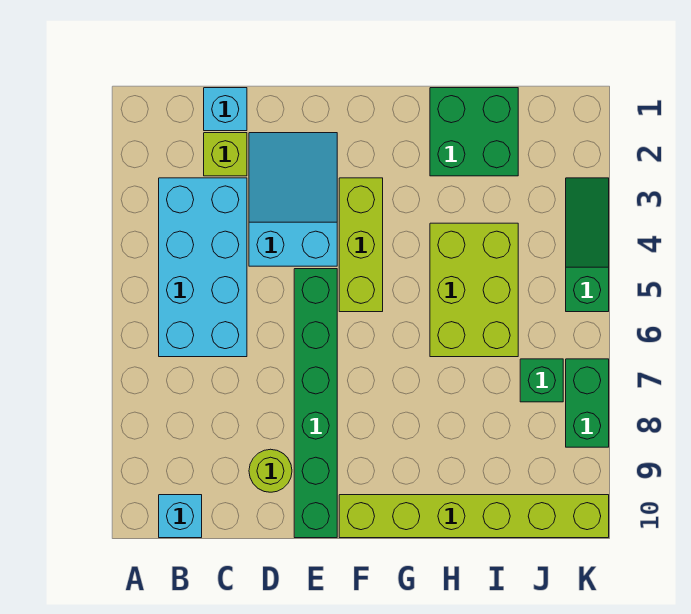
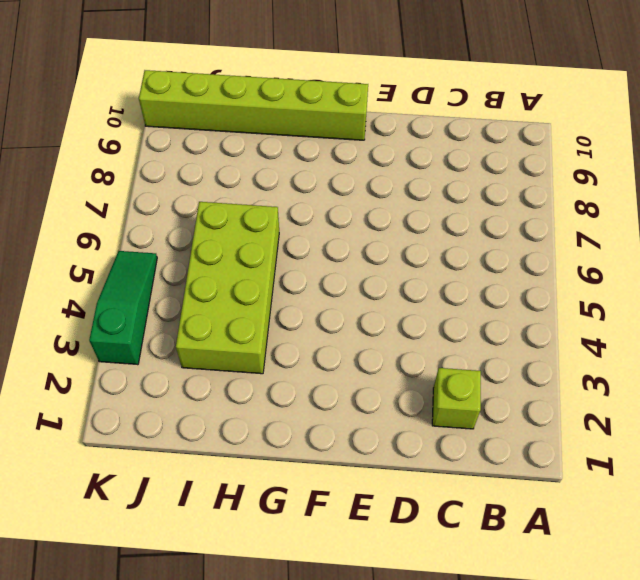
lime brick H3:I6 level 1 -> lime brick H4:I6 level 1
green slope K3:K5 level 1 top 3 -> green slope K3:K5 level 1 top 5
none -> cyan brick B3:C6 level 1
none -> cyan brick B10 level 1
none -> cyan brick C1 level 1

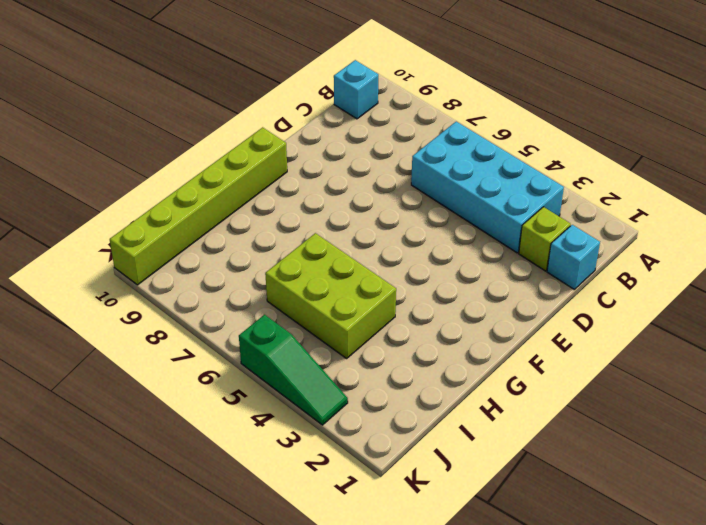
none -> cyan slope D2:E4 level 1 top 4
none -> lime round brick D9 level 1
none -> green brick E5:E10 level 1

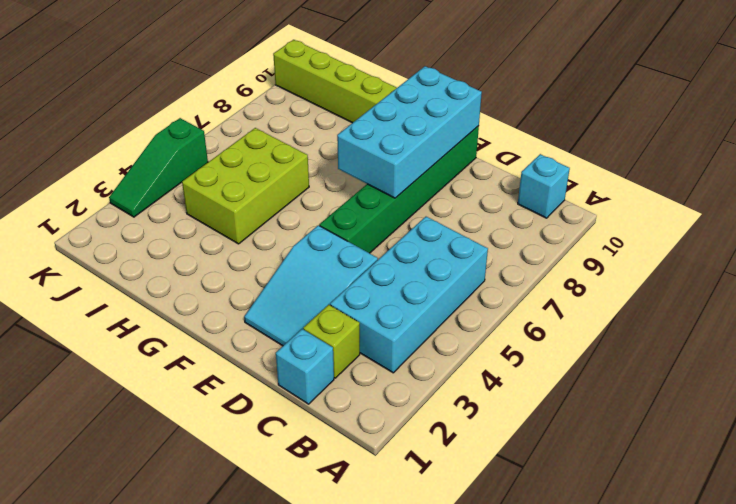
cyan brick E7:F10 level 2 -> none
none -> lime round brick D9 level 1
none -> lime brick F3:F5 level 1
none -> green brick H1:I2 level 1

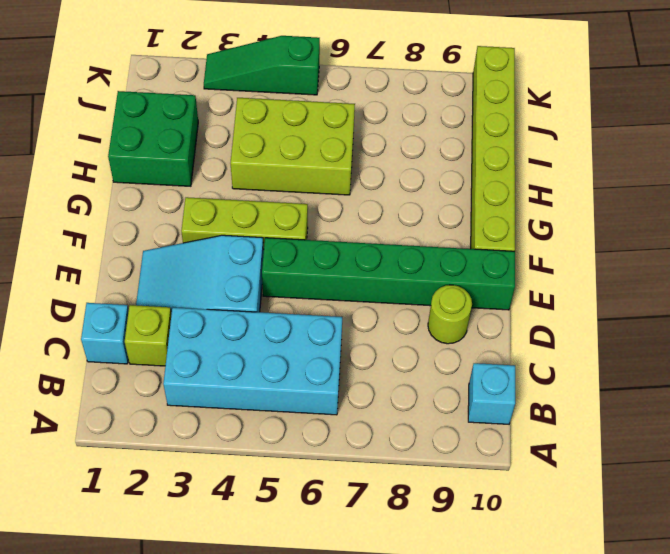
none -> green brick J7 level 1
none -> green brick K7:K8 level 1

